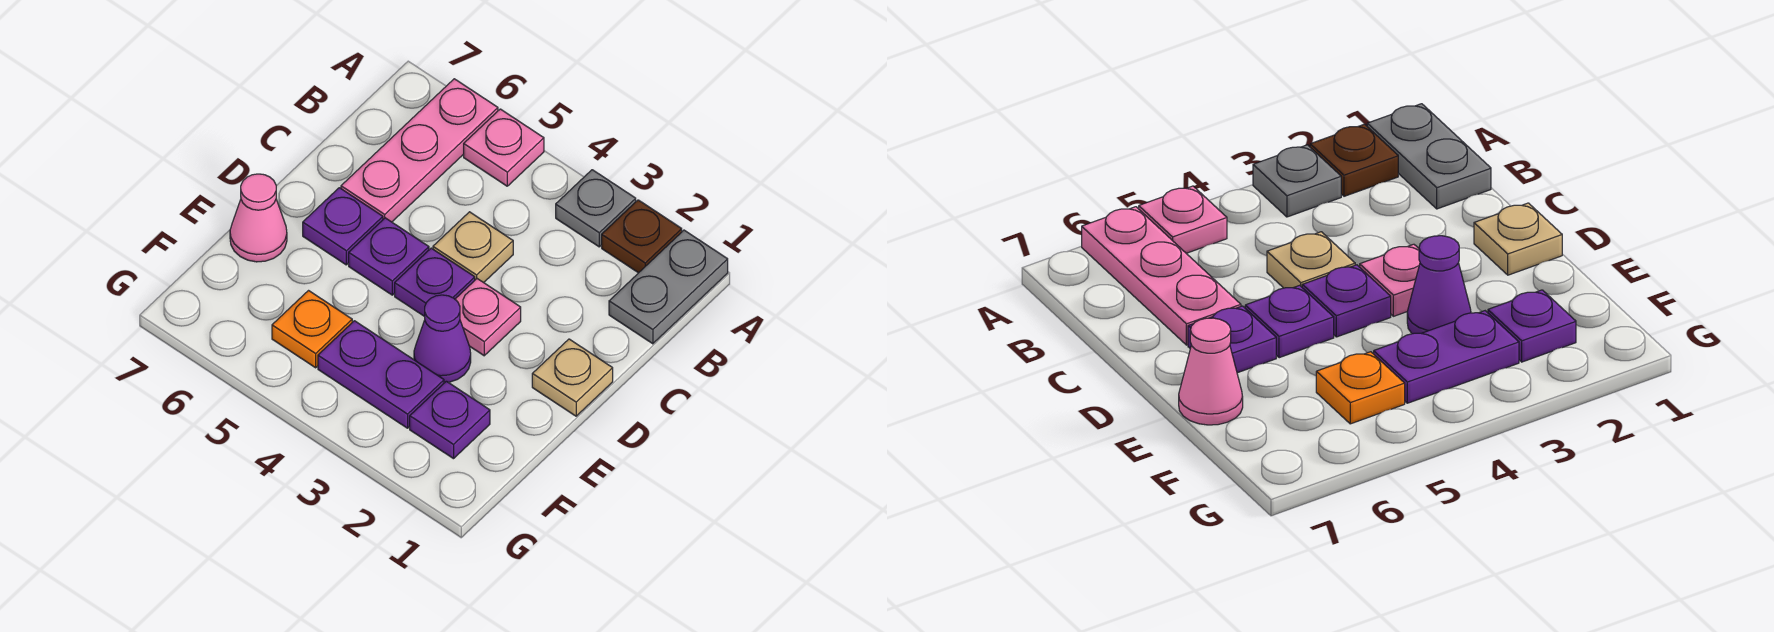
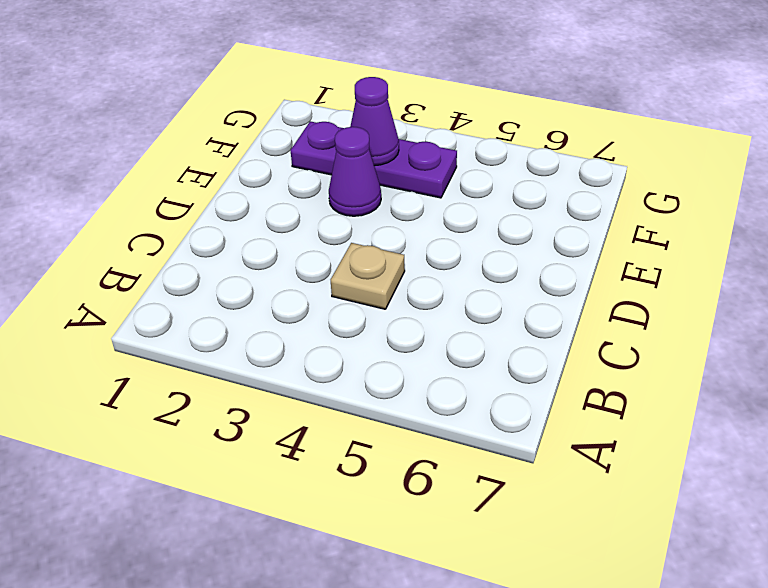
purple cone F3 level 2 -> none
none -> grey plate A1:B1 level 1
none -> brown plate A2 level 1
none -> grey plate A3 level 1

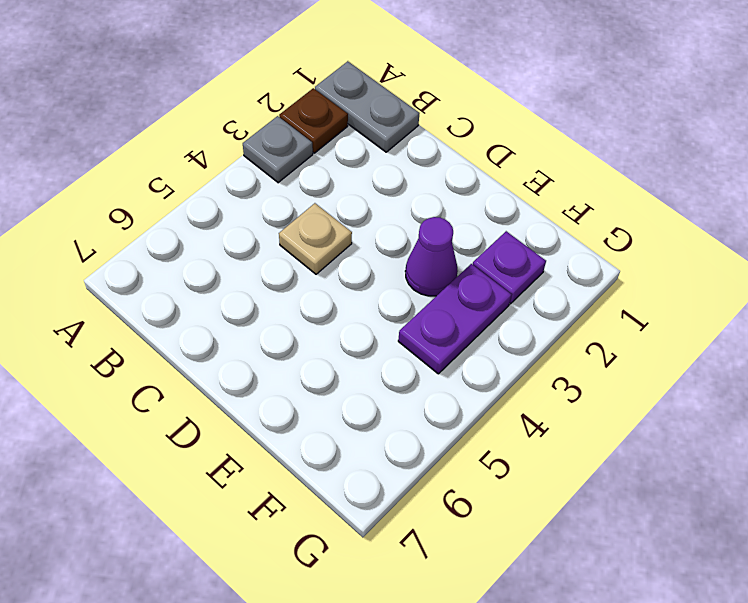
none -> pink plate A5 level 1
none -> pink plate A6:C6 level 1
none -> tan plate D1 level 1

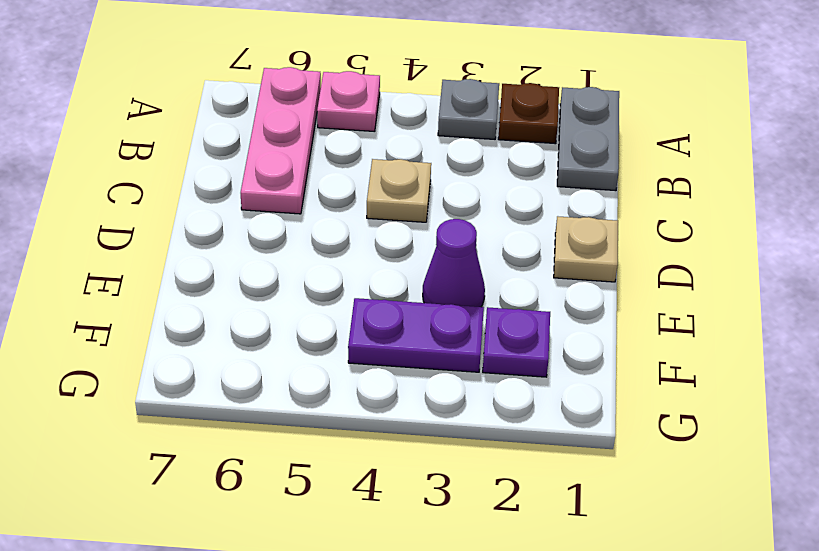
none -> pink plate D3 level 1
none -> purple plate D4 level 1
none -> purple plate D5 level 1

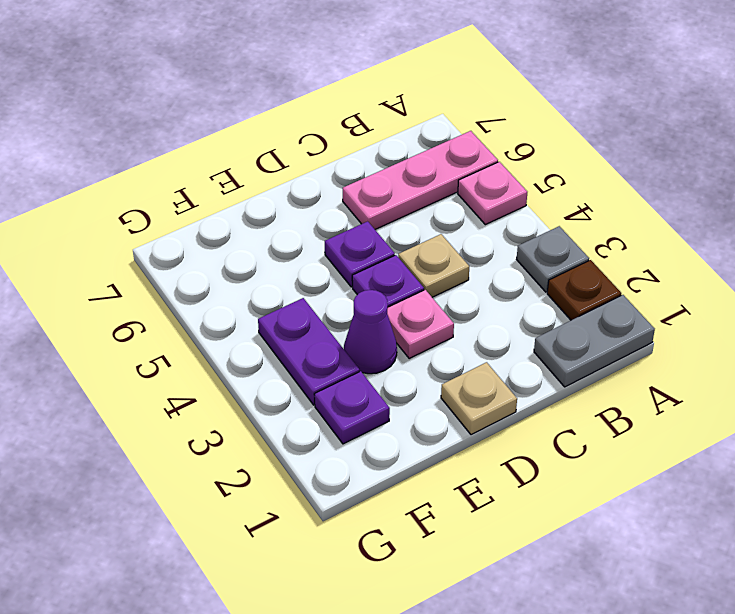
none -> purple plate D6 level 1
none -> pink cone E7 level 1
none -> orange plate F5 level 1

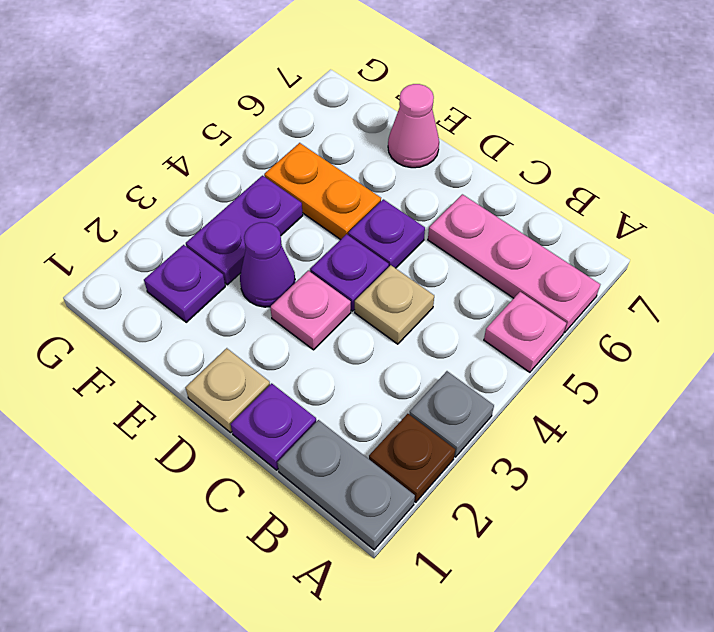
purple plate C1 level 1 -> purple plate D6 level 1
orange plate E5:F5 level 1 -> orange plate F5 level 1

